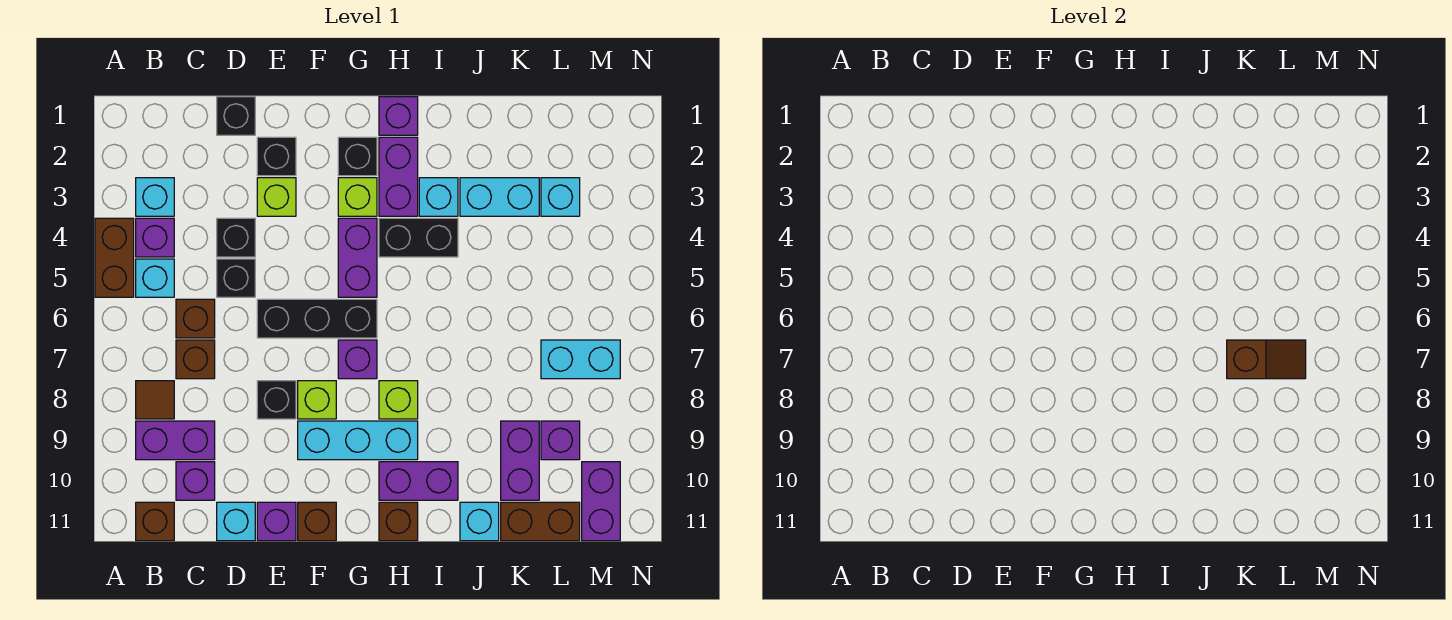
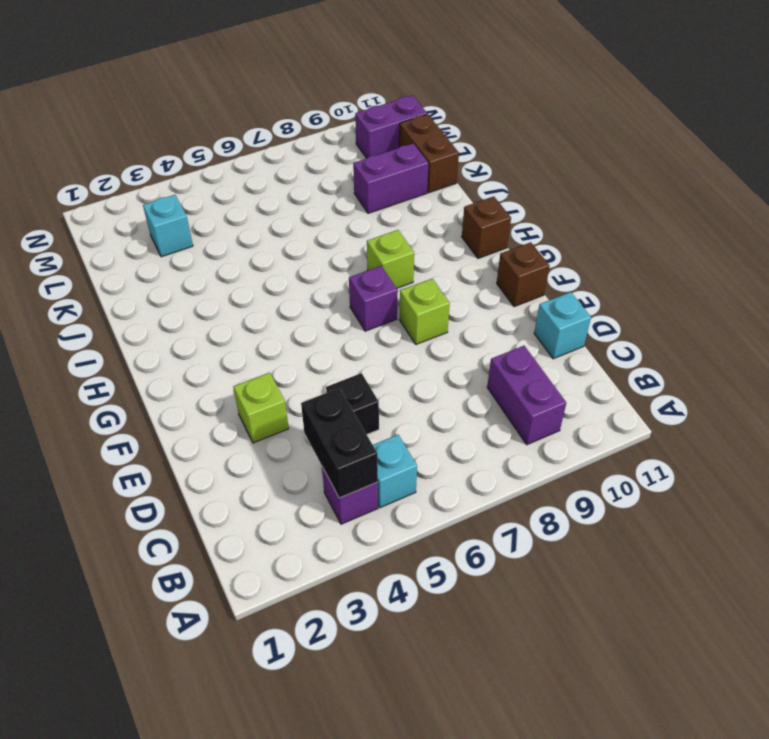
black brick B4:C4 level 2 -> black brick H4:I4 level 1
none -> brown brick A4:A5 level 1
none -> cyan brick B3 level 1
none -> brown tile B8 level 1
none -> brown brick B11 level 1

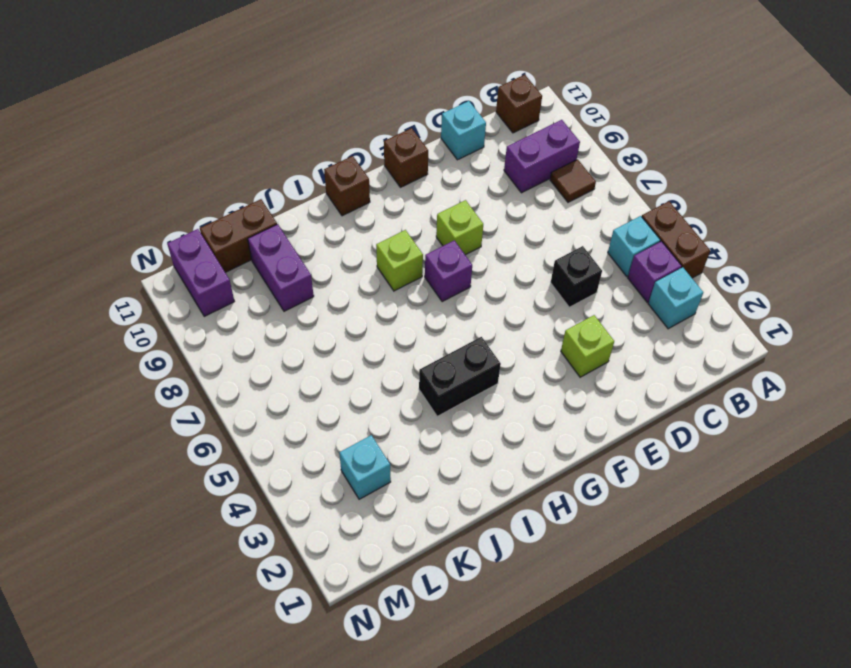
none -> brown brick C6 level 1
none -> brown brick C7 level 1
none -> purple brick C10 level 1
none -> black brick D1 level 1

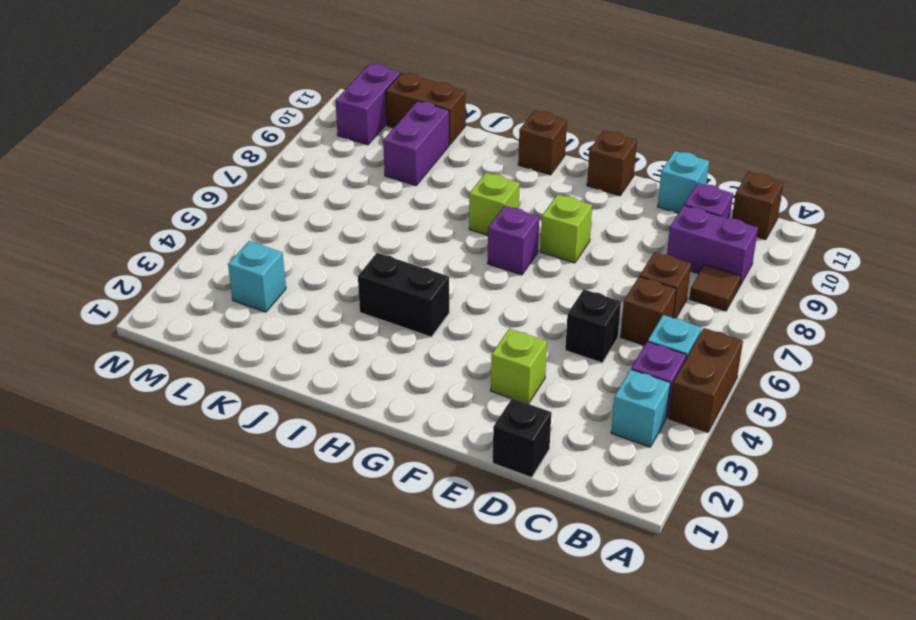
none -> black brick D4 level 1
none -> black brick E2 level 1
none -> black brick E6:G6 level 1
none -> black brick E8 level 1

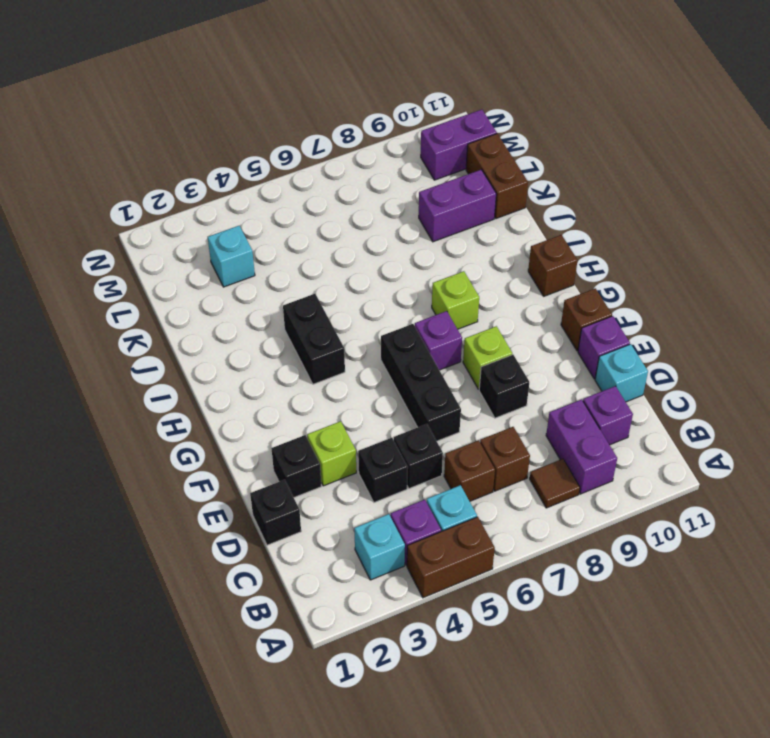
none -> brown brick B11 level 1
none -> cyan brick F9:H9 level 1
none -> black brick G2 level 1
none -> lime brick G3 level 1

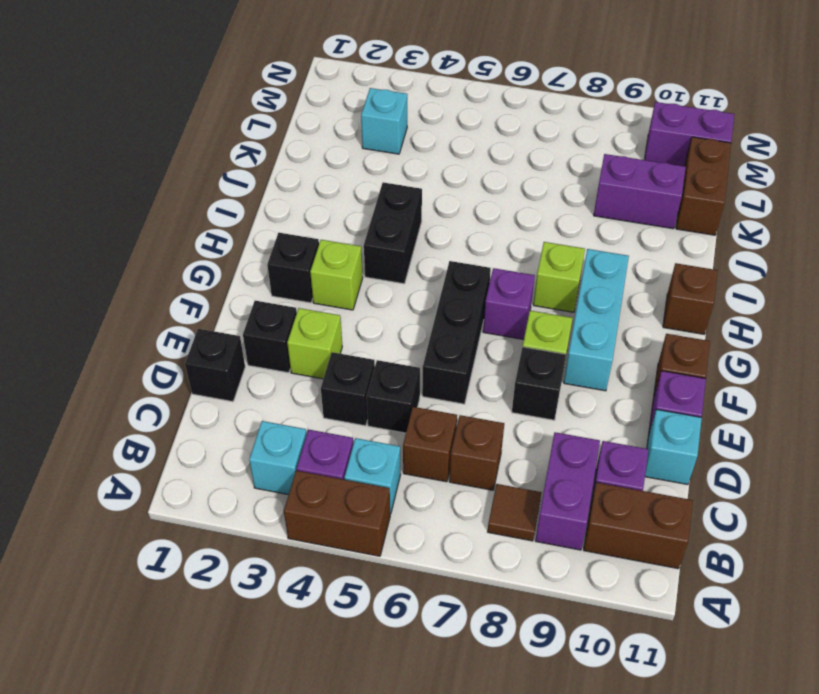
brown brick B10:B11 level 1 -> brown brick B11 level 1
none -> purple brick G4:G5 level 1
none -> purple brick H1 level 1
none -> purple brick H2:H3 level 1
none -> purple brick H10:I10 level 1

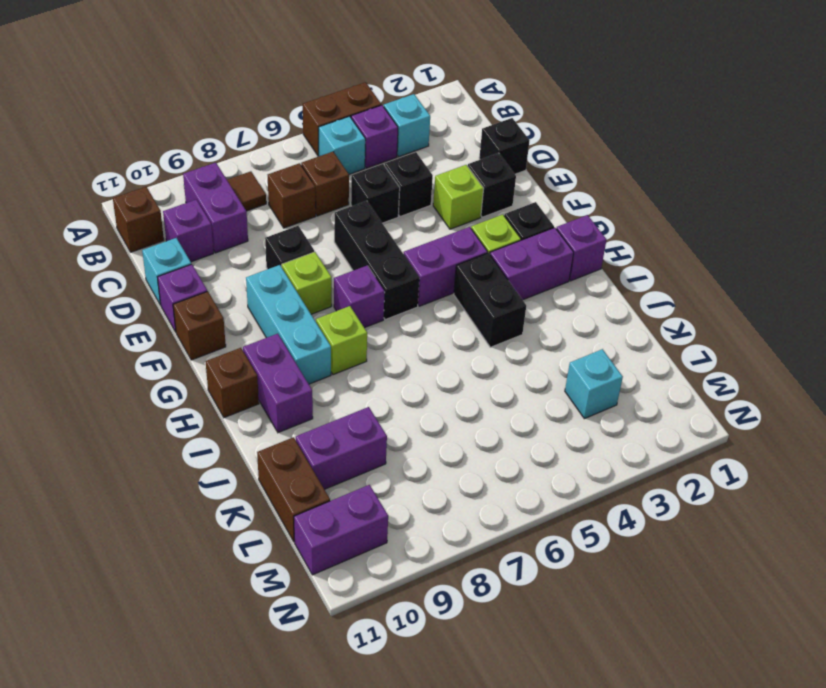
none -> cyan brick I3 level 1
none -> cyan brick J3:K3 level 1
none -> cyan brick J11 level 1
none -> cyan brick L7:M7 level 1

